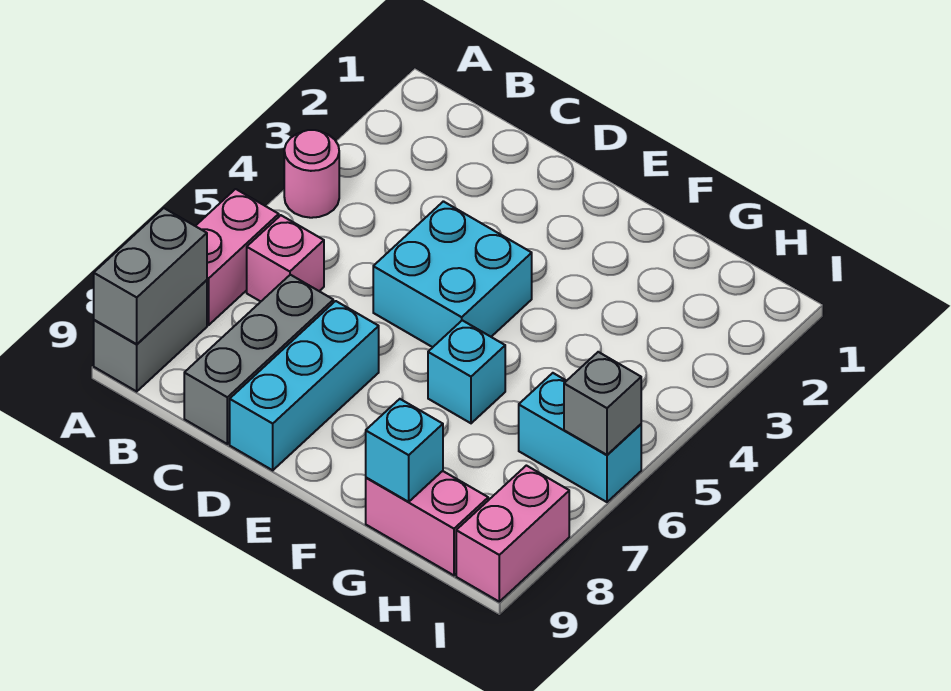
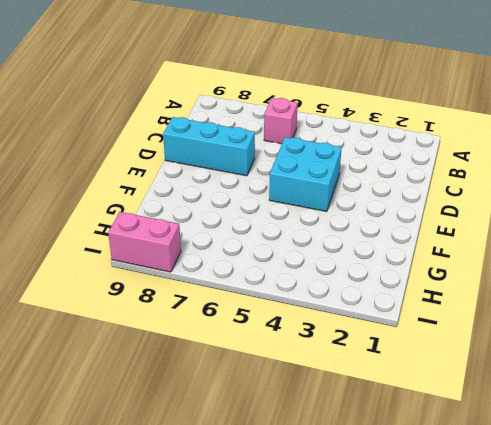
none -> pink round brick A4 level 1
none -> pink brick A6:A7 level 1
none -> grey brick A8:A9 level 1

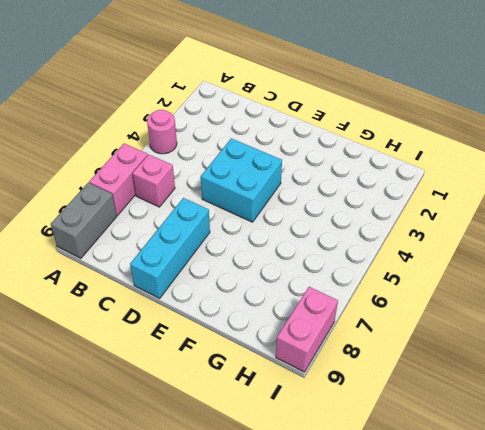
none -> grey brick C7:C9 level 1
none -> cyan brick F6 level 1
none -> pink brick G9:H9 level 1

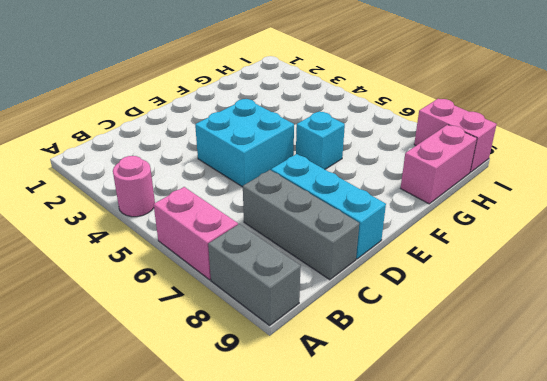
none -> pink brick B6 level 1
none -> cyan brick H6:I6 level 1
none -> grey brick A8:A9 level 2

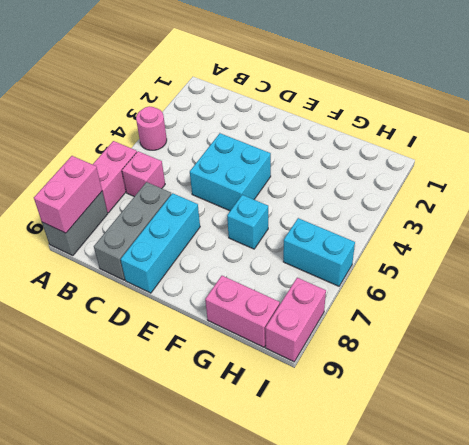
pink brick A8:A9 level 2 -> grey brick A8:A9 level 2
none -> cyan brick G9 level 2
none -> grey brick I6 level 2

